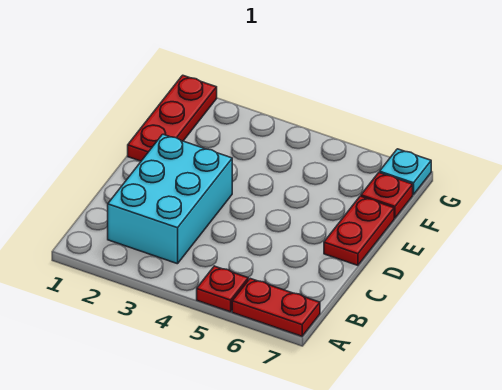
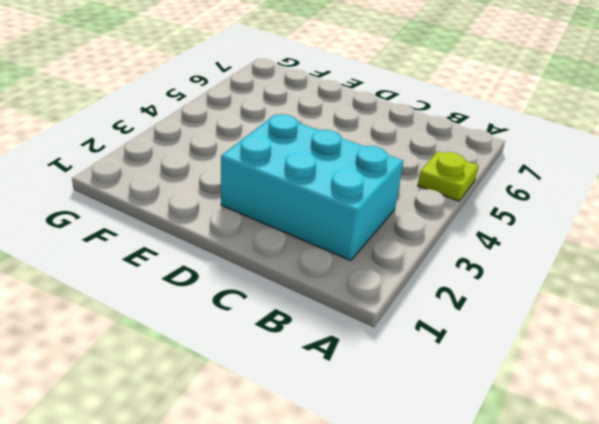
lime plate A5 level 1 -> red plate A5 level 1
none -> red plate A6:A7 level 1
none -> red plate D7:E7 level 1

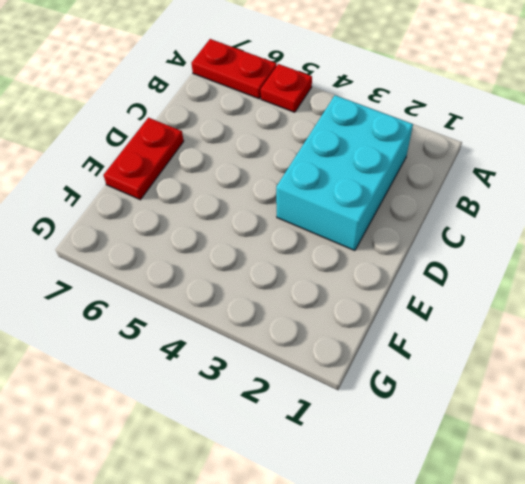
none -> red plate E1:G1 level 1
none -> red plate F7 level 1

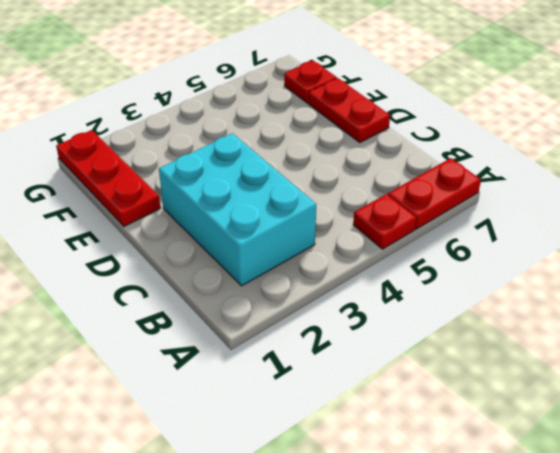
none -> cyan plate G7 level 1

